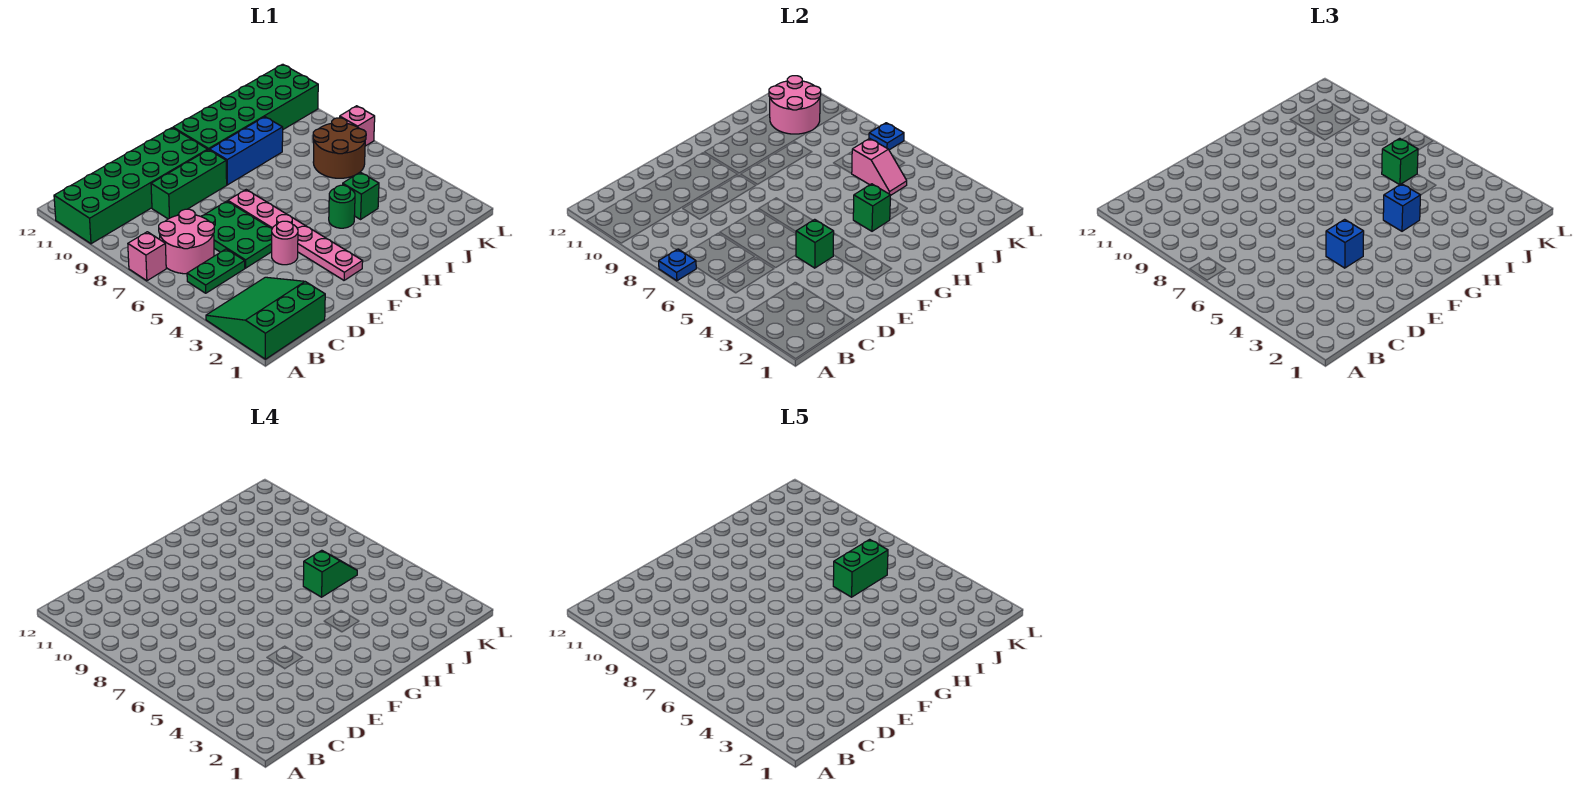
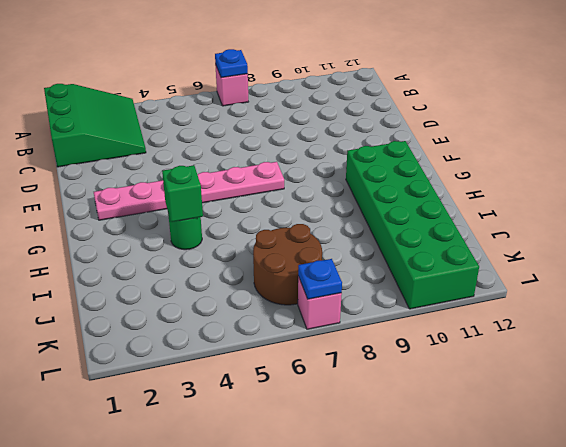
none -> green brick A10:F11 level 1
none -> green plate B5:C5 level 1
none -> pink round brick B6:C7 level 1

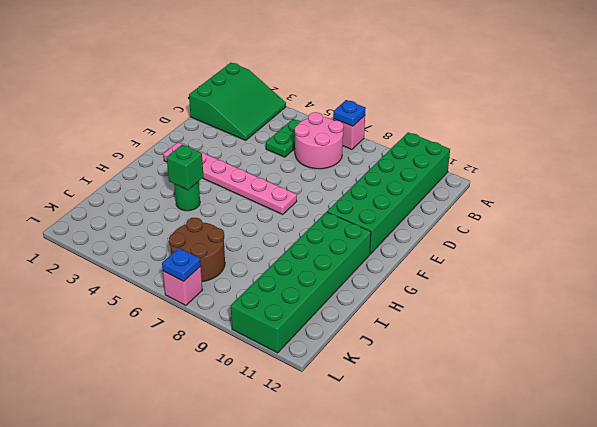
none -> green plate D5:E7 level 1
none -> green brick D9:F9 level 1
none -> pink round brick E4 level 1

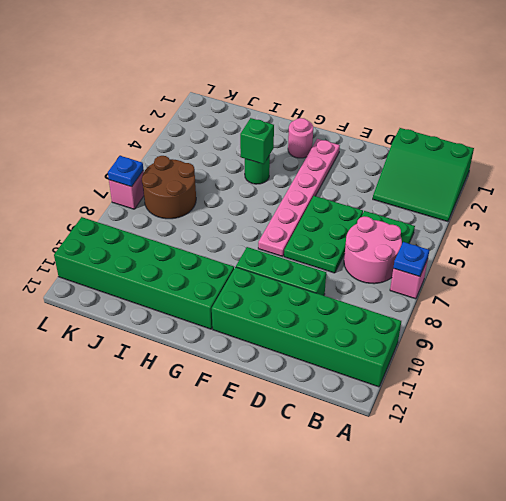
pink round brick G2 level 1 -> pink round brick E4 level 1
none -> blue brick G9:I9 level 1
none -> green brick I4 level 1
none -> green brick E4 level 2

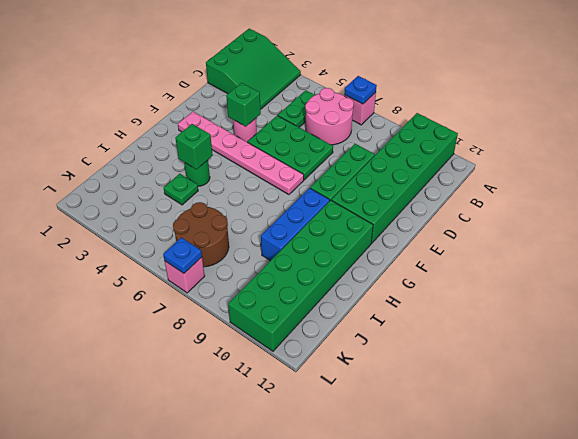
green plate I4 level 1 -> green brick I4 level 1
none -> pink slope J5:J6 level 2 top 6
none -> pink round brick J10:K11 level 2
none -> blue brick E4 level 3

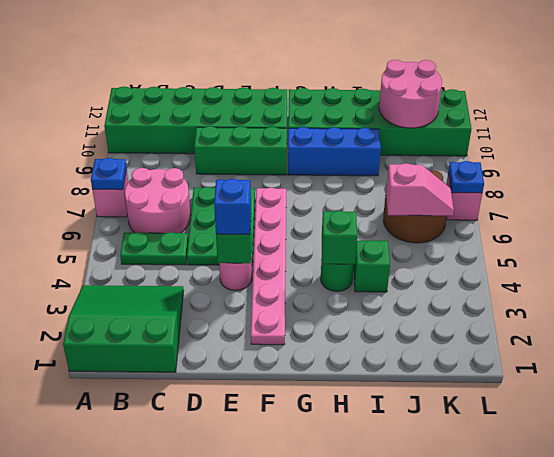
pink slope J6:K6 level 2 top J -> pink slope J5:J6 level 2 top 6
none -> blue brick H4 level 3
none -> green brick J6 level 3
none -> green slope I6:J6 level 4 top I

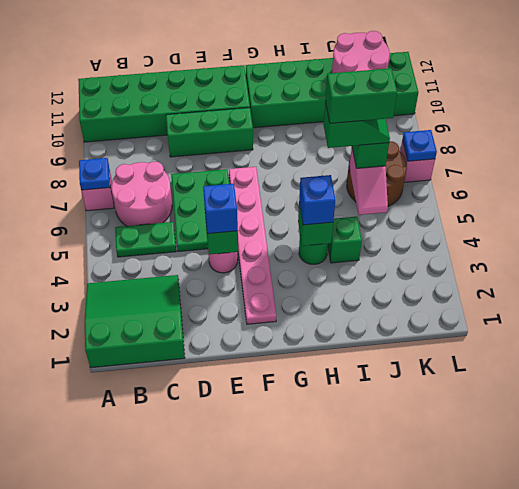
none -> blue brick G9:I9 level 1

